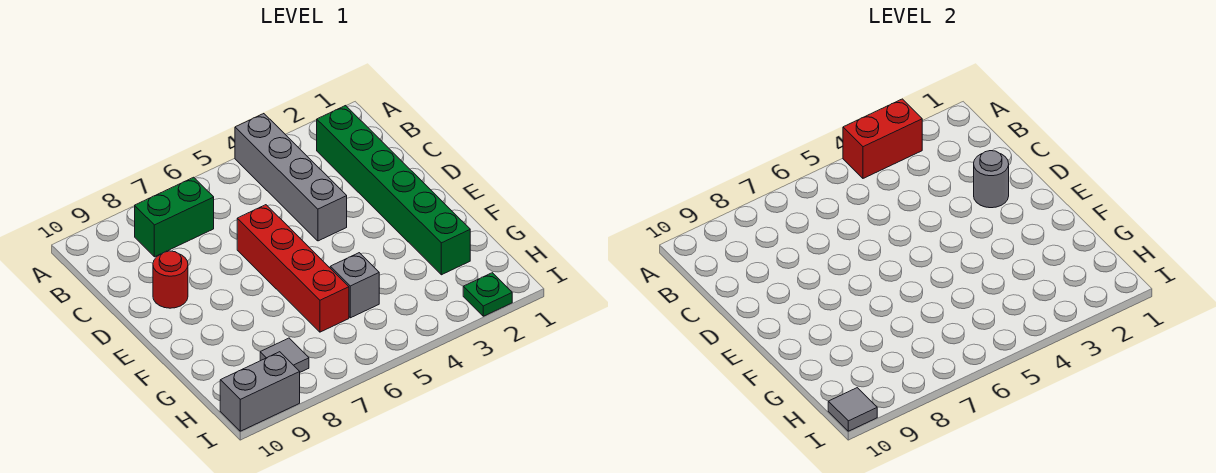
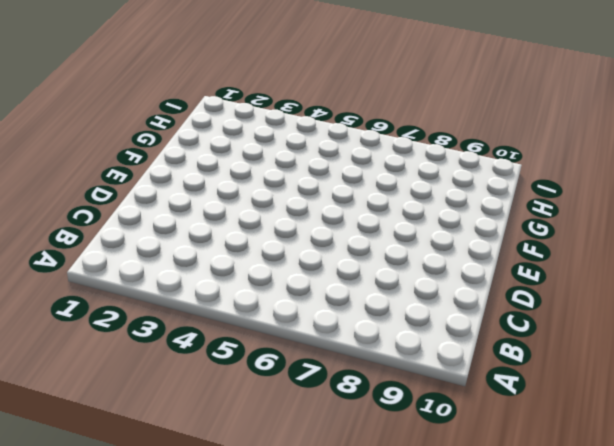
none -> grey brick A4:D4 level 1
none -> green brick B2:G2 level 1
none -> green brick B7:B8 level 1

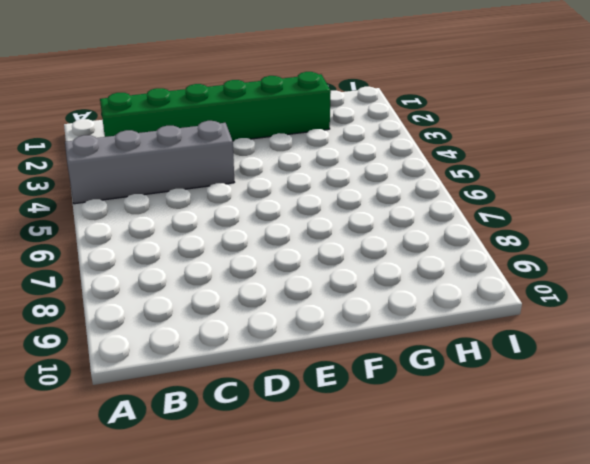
none -> green brick B7:B8 level 1
none -> red brick D6:G6 level 1
none -> red round brick D9 level 1

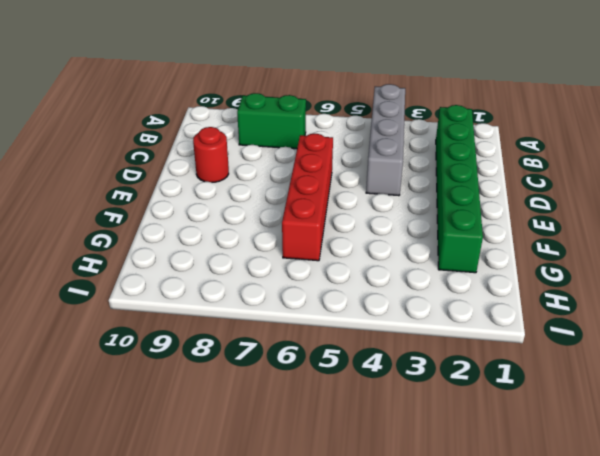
none -> grey brick G5 level 1
none -> grey tile H8 level 1
none -> green plate I2 level 1

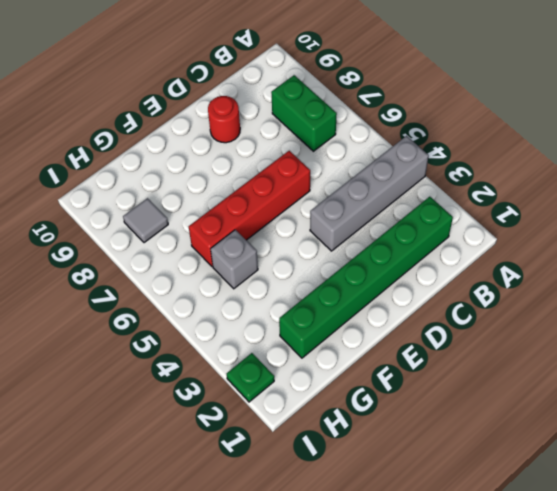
none -> grey brick I9:I10 level 1
none -> red brick A3:A4 level 2
none -> grey round brick D2 level 2

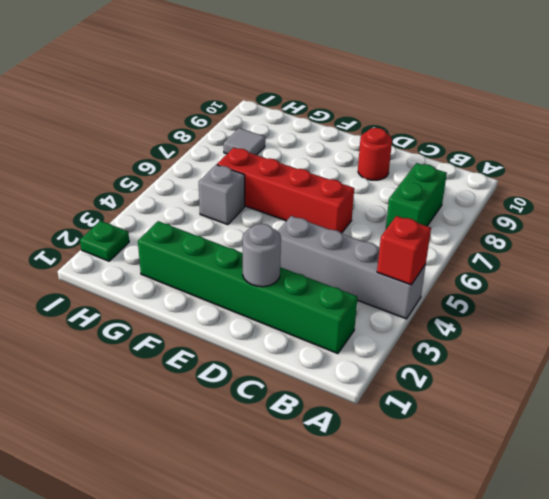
red brick A4 level 2 -> red brick A3:A4 level 2
none -> grey brick I9:I10 level 1
none -> grey tile I10 level 2

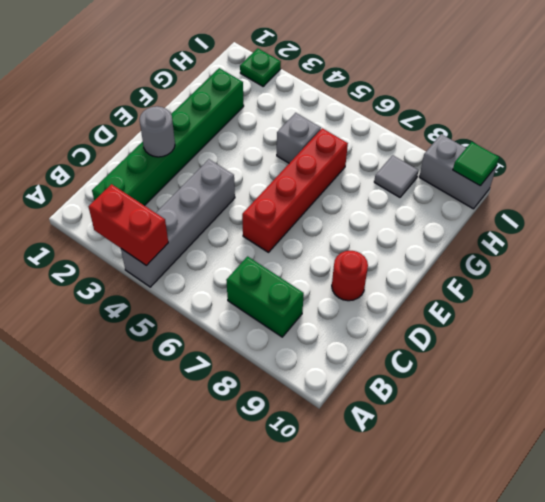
green tile I10 level 2 -> grey tile I10 level 2

